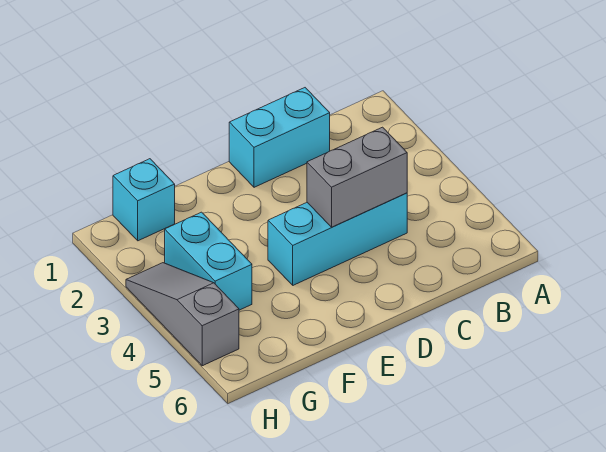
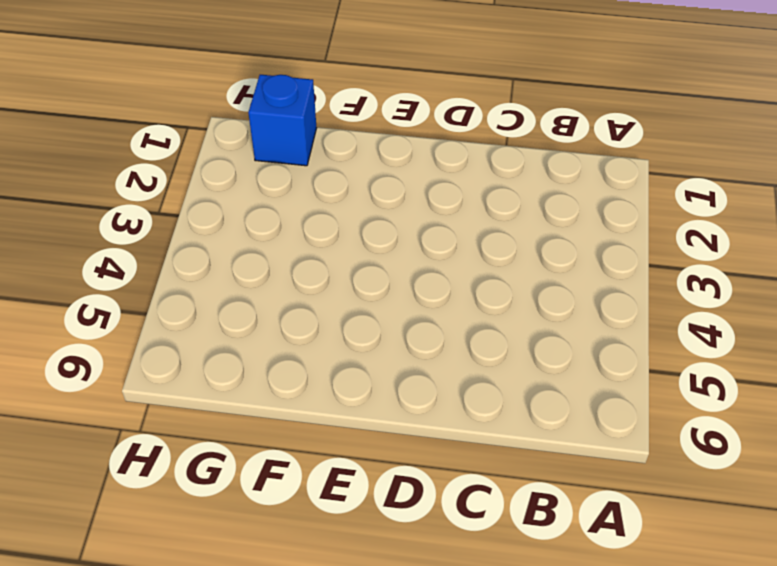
blue brick G1 level 1 -> cyan brick G1 level 1
none -> cyan brick C1:D1 level 1
none -> cyan brick C4:E4 level 1

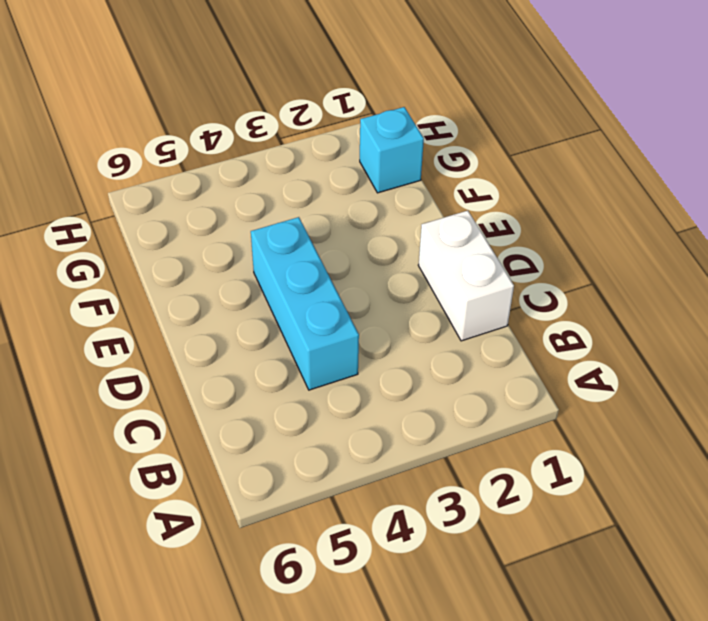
white brick C1:D1 level 1 -> cyan brick C1:D1 level 1
none -> cyan brick G3:G4 level 1
none -> grey slope H3:H5 level 1 top 5

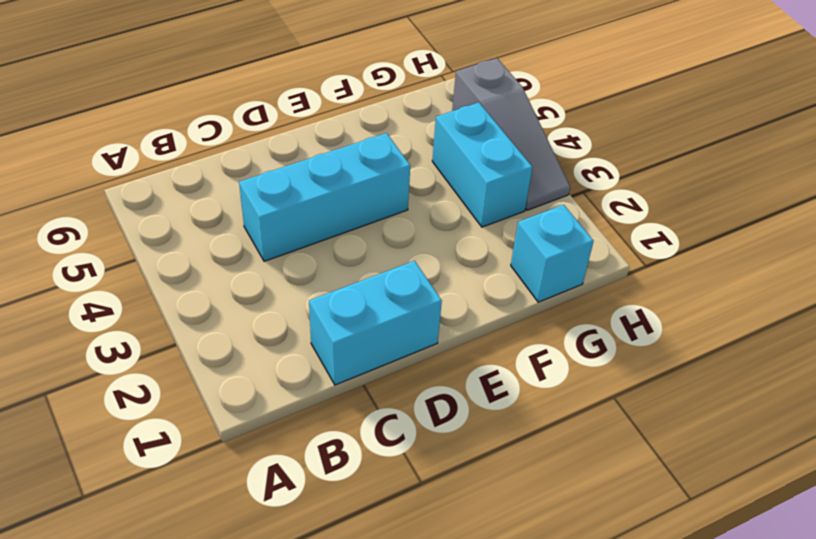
none -> grey brick C4:D4 level 2

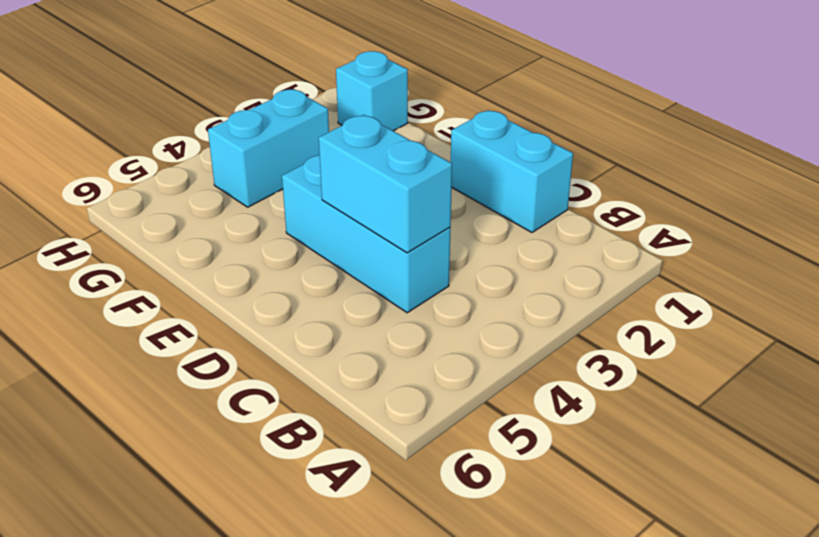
cyan brick C4:D4 level 2 -> grey brick C4:D4 level 2
none -> grey slope H3:H5 level 1 top 5

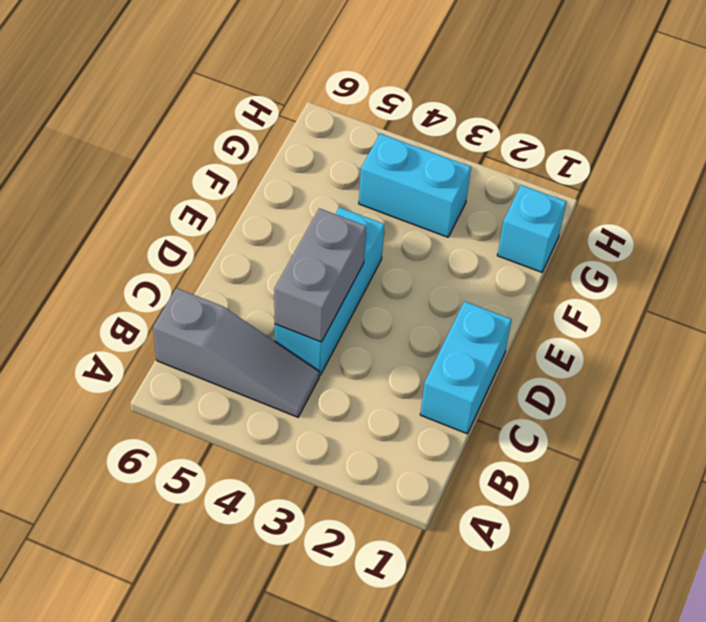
grey slope B4:B6 level 1 top 6 -> grey slope H3:H5 level 1 top 5

